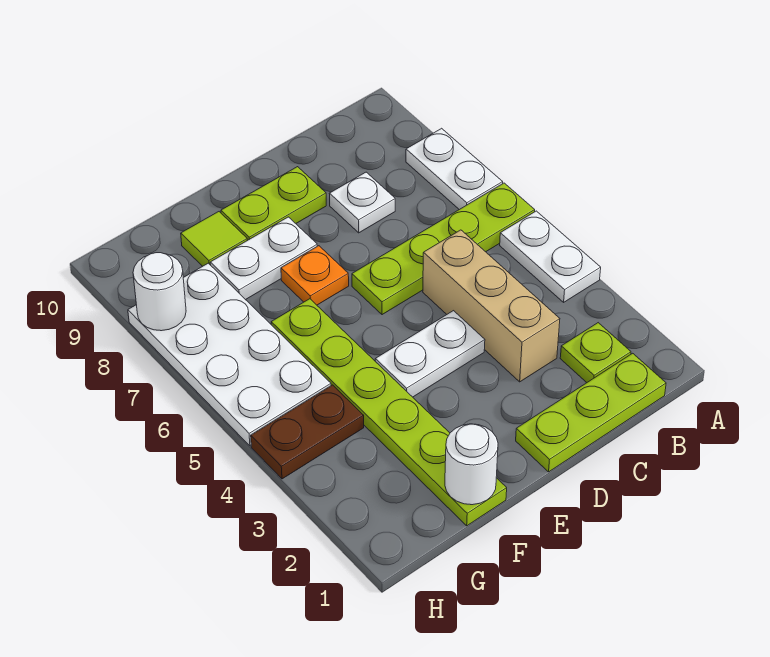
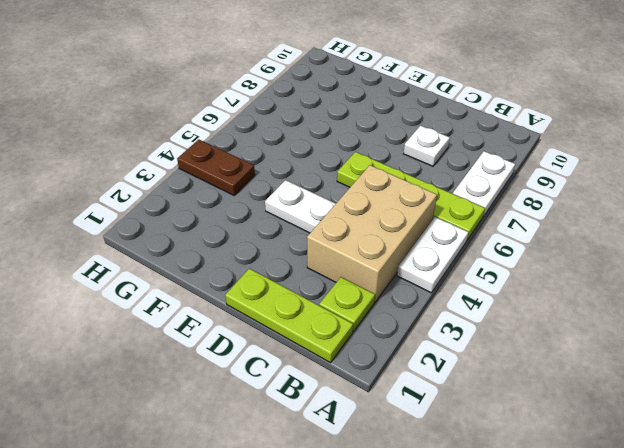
tan brick B3:C5 level 1 -> tan brick C3:C5 level 1
none -> lime plate D9:E9 level 1
none -> orange plate E7 level 1
none -> white plate E8:F8 level 1

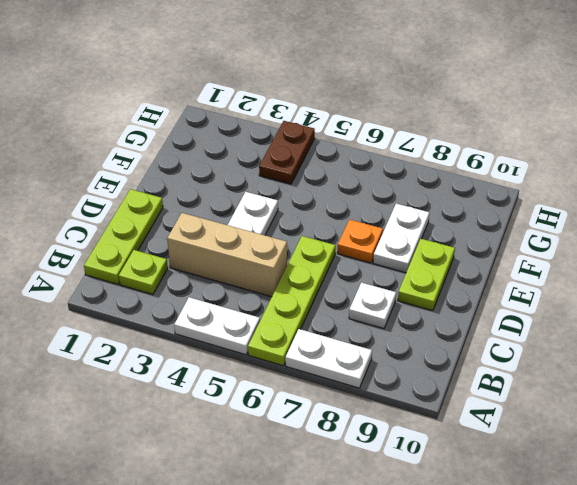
none -> lime plate F1:F6 level 1
none -> lime tile F9 level 1
none -> white plate G5:H8 level 1

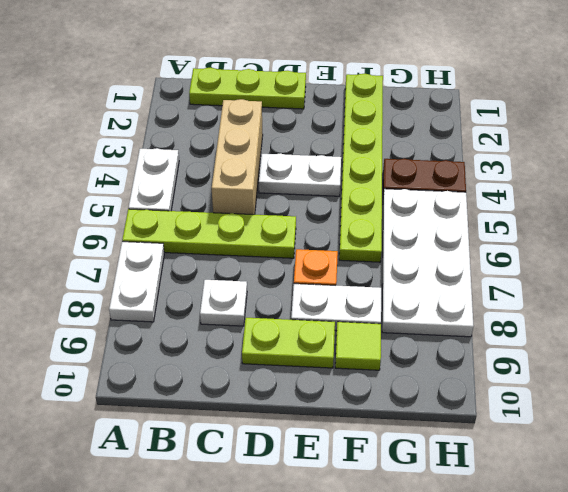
none -> lime plate B2 level 1
none -> white round brick F1 level 2
none -> white round brick H8 level 2

